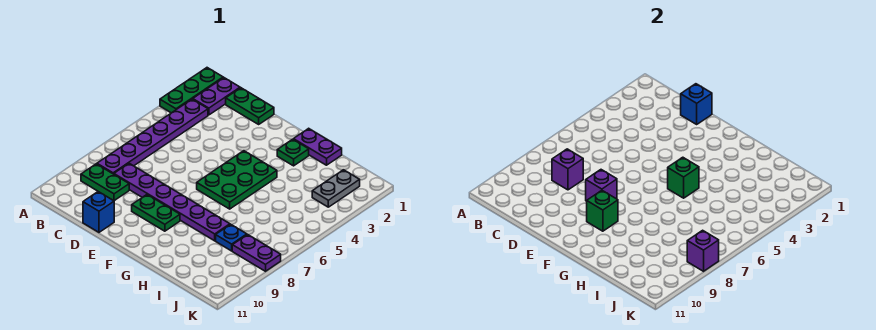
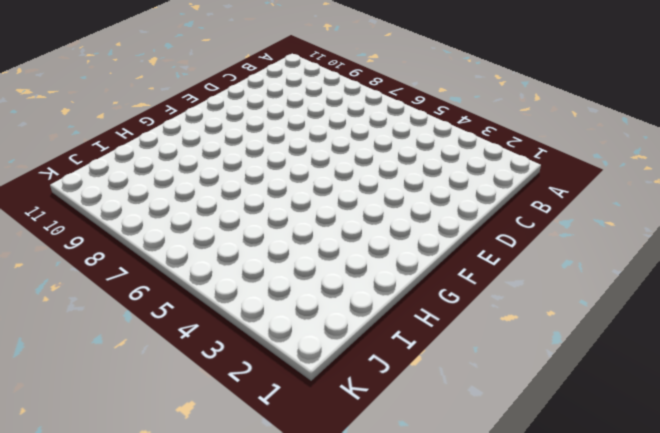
none -> green plate A1:A3 level 1
none -> purple plate B1:B2 level 1
none -> purple plate B3:B8 level 1

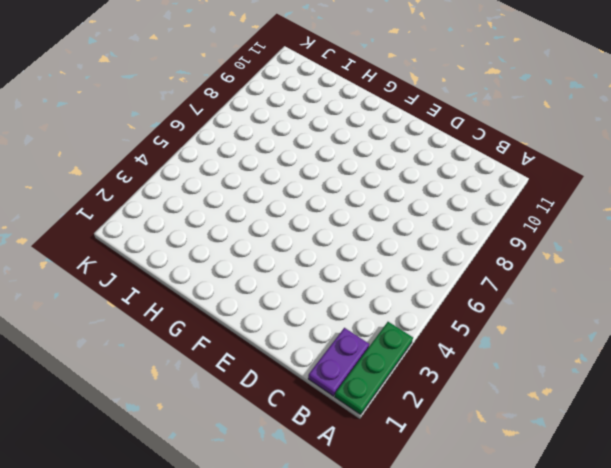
none -> purple plate B3:B8 level 1
none -> green plate B9:C9 level 1
none -> green plate C1:D1 level 1

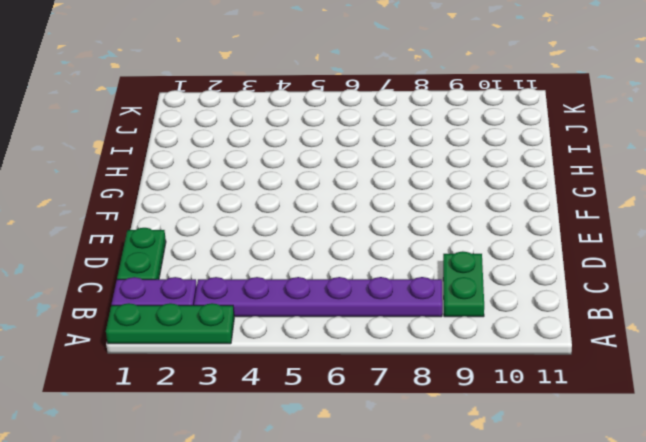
none -> purple plate C8:H8 level 1
none -> blue brick D11 level 1
none -> green plate E9:F9 level 1

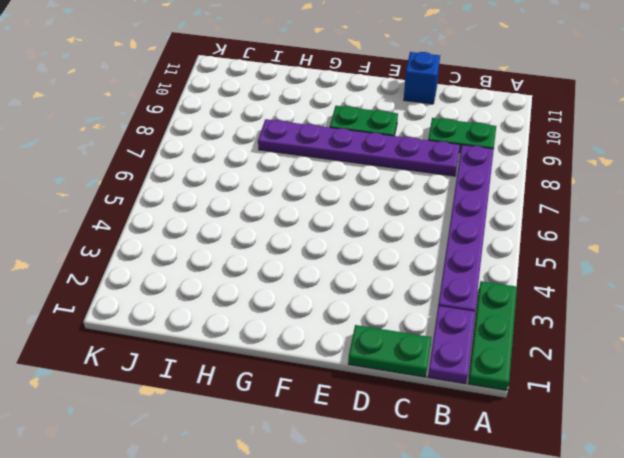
none -> green plate F4:G6 level 1
none -> purple plate G1:H1 level 1
none -> green plate G2 level 1

